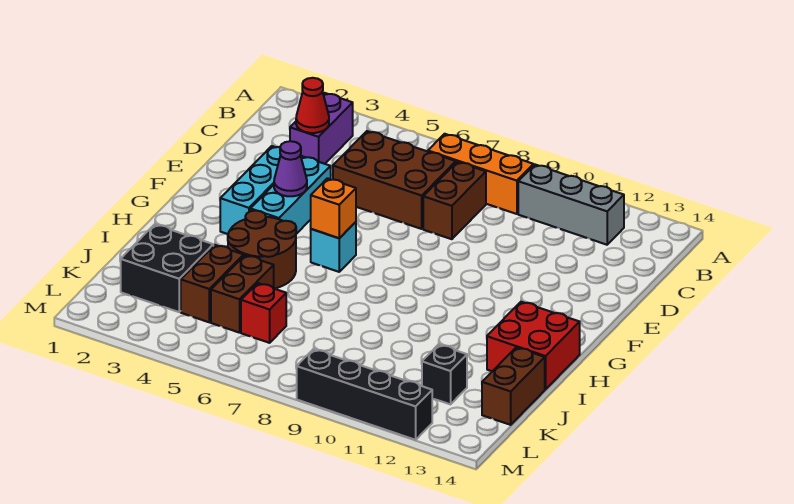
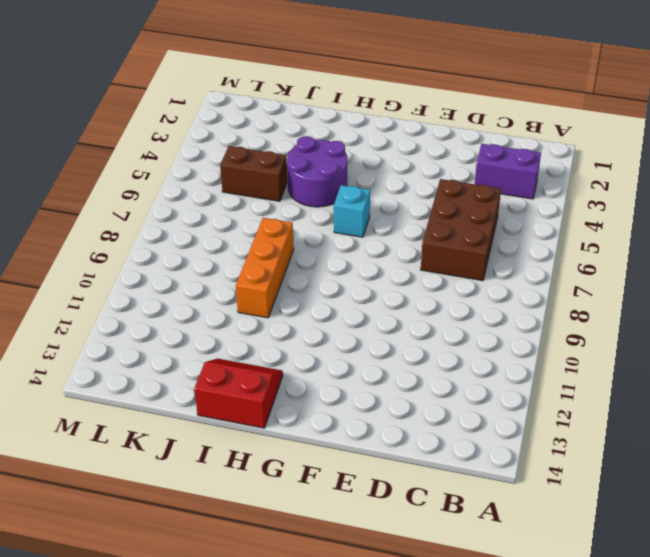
purple round brick H4:I5 level 1 -> brown round brick H4:I5 level 1
red slope H13:I14 level 1 top 14 -> red brick H13:I14 level 1
orange brick I8:I10 level 1 -> orange brick B7:B9 level 1
none -> grey brick B10:B12 level 1
none -> brown brick C8:D8 level 1
none -> cyan brick E3:G3 level 1

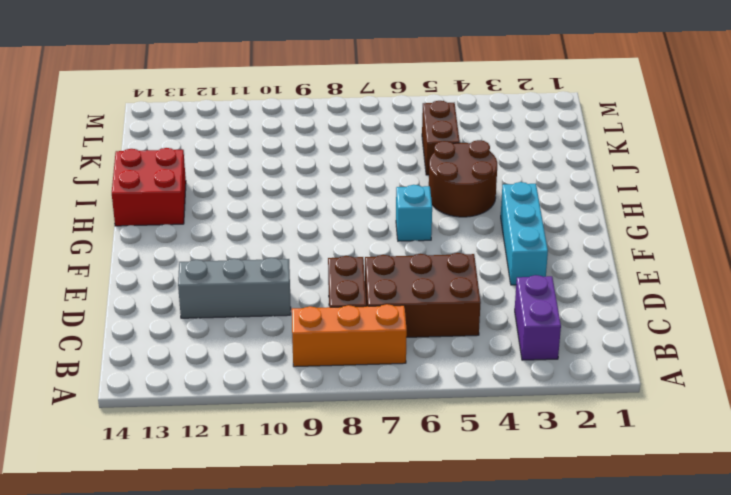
grey brick D10:D12 level 1 -> grey brick B10:B12 level 1
none -> cyan brick E4:G4 level 1
none -> black brick J2:K3 level 1
none -> brown brick J4:K4 level 1

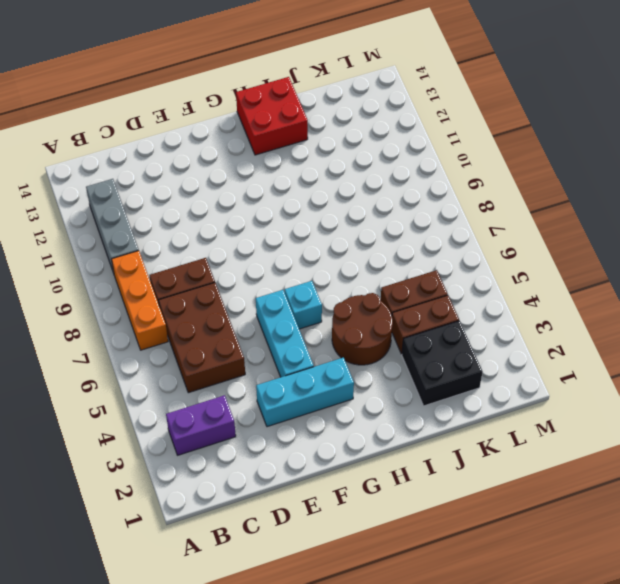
cyan brick F4:F6 level 1 -> cyan brick E4:G4 level 1
none -> brown brick J14:K14 level 1
none -> red brick K6 level 1
none -> black brick K12 level 1

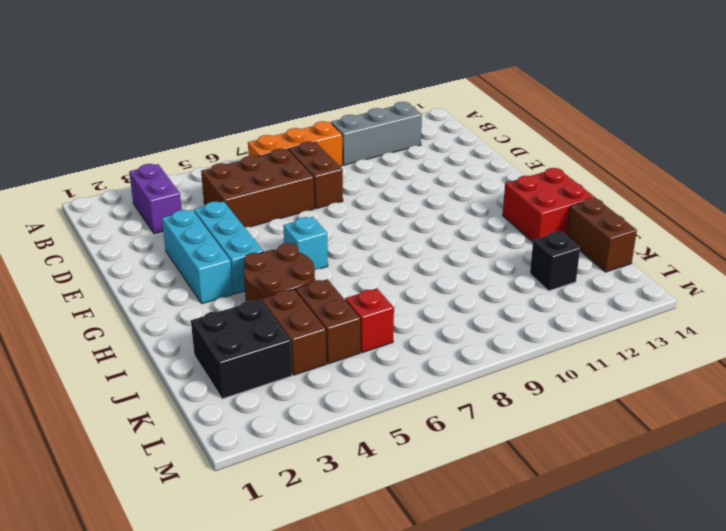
none -> black brick M9:M12 level 1
none -> red cone C3 level 2
none -> purple cone F4 level 2

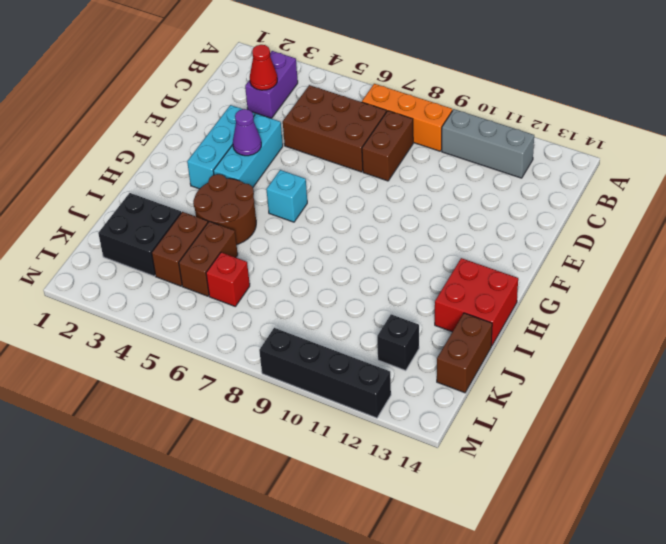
none -> orange brick G6 level 2

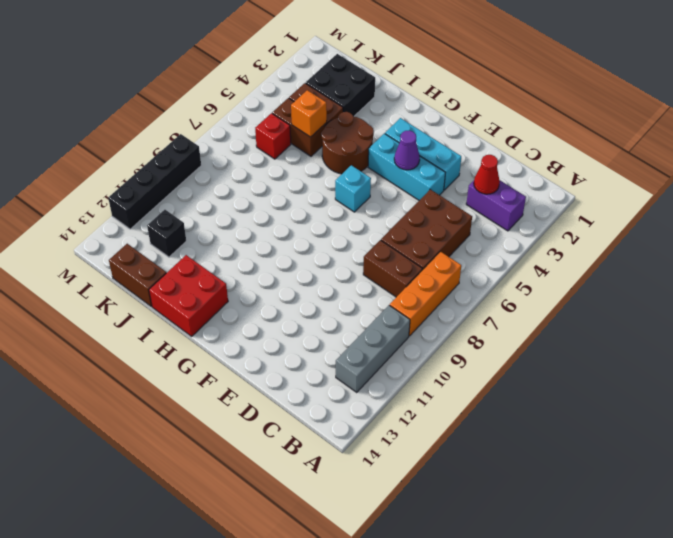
orange brick J5 level 2 -> orange brick G6 level 2

